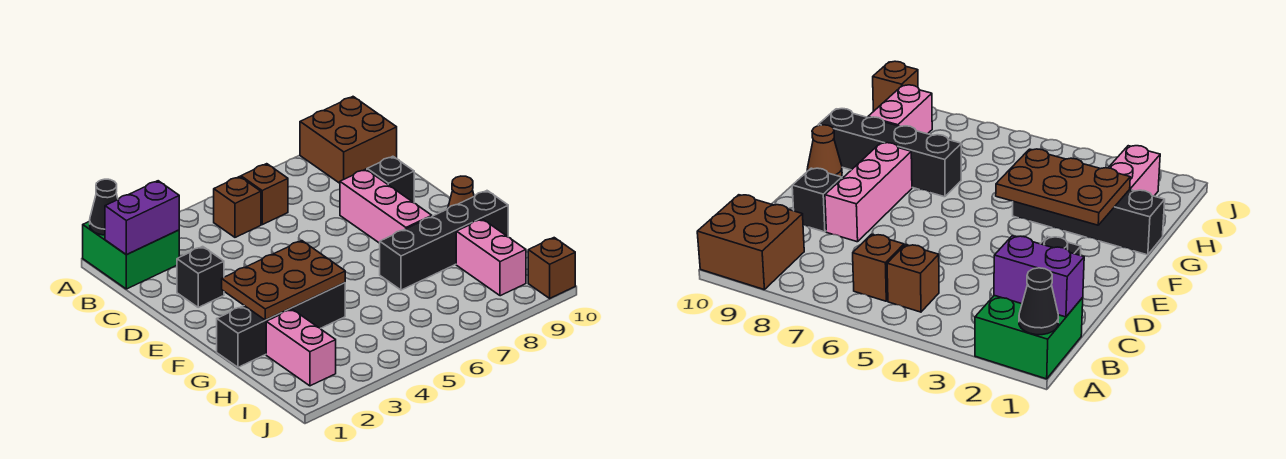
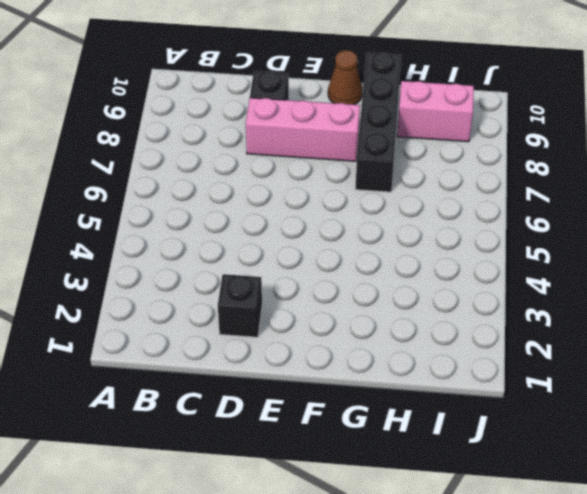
none -> green brick A1:B2 level 1
none -> brown brick A9:B10 level 1
none -> brown brick B5 level 1

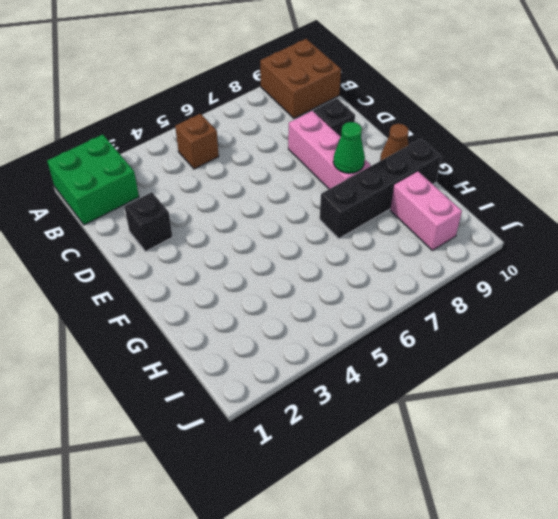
green cone F8 level 2 -> none
none -> brown brick B6 level 1
none -> black brick G1:G4 level 1
none -> pink brick H2:I2 level 1

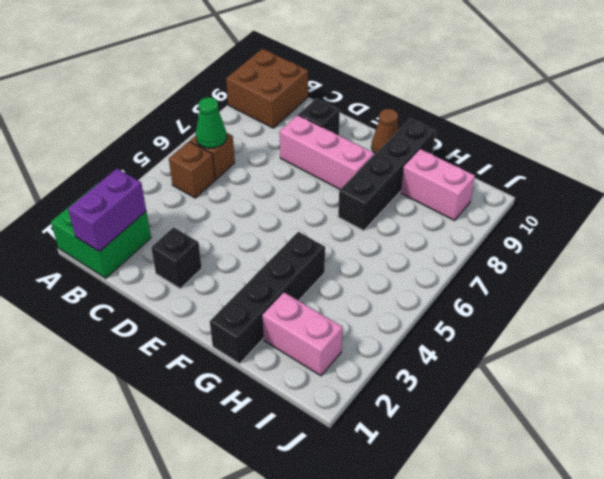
green cone B6 level 2 -> none
none -> brown brick J10 level 1
none -> black cone A1 level 2
none -> brown plate F2:G4 level 2

